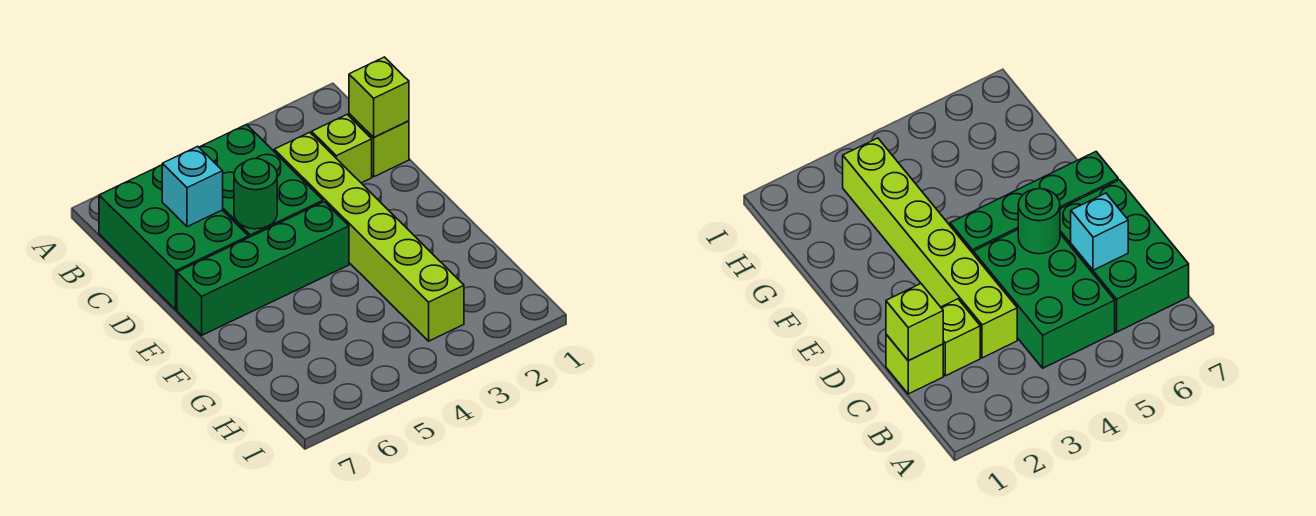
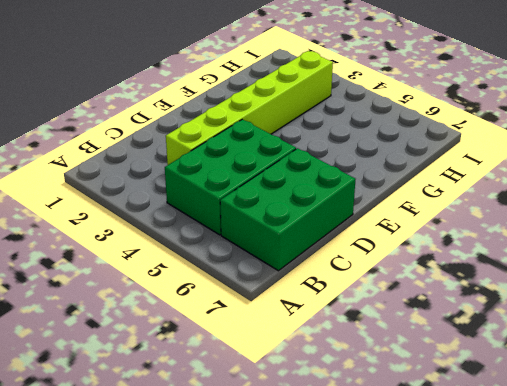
none -> lime brick C1 level 1
none -> lime brick C2 level 1

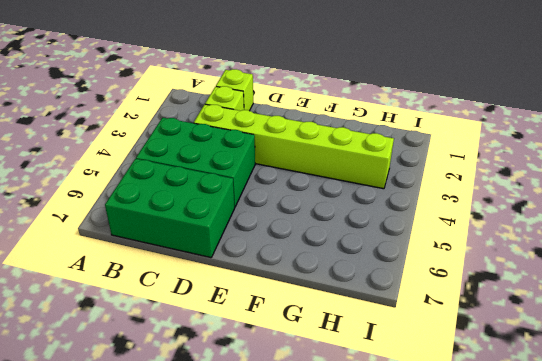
none -> green brick E4:E7 level 1
none -> lime brick C1 level 2

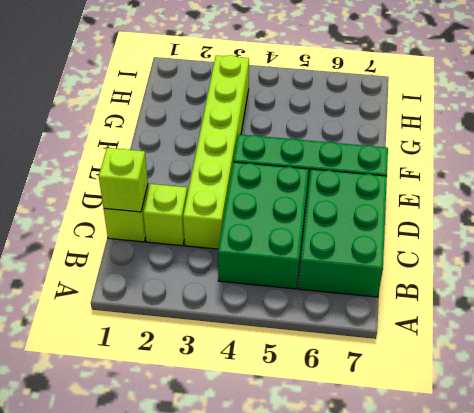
none -> cyan brick C6 level 2
none -> green round brick D5 level 2

